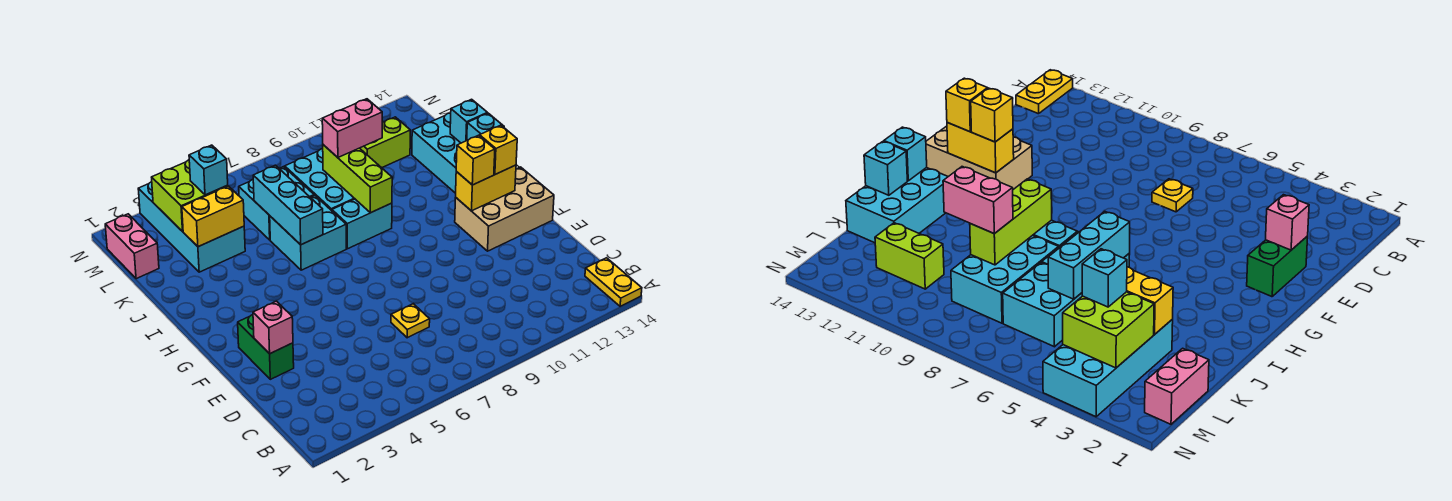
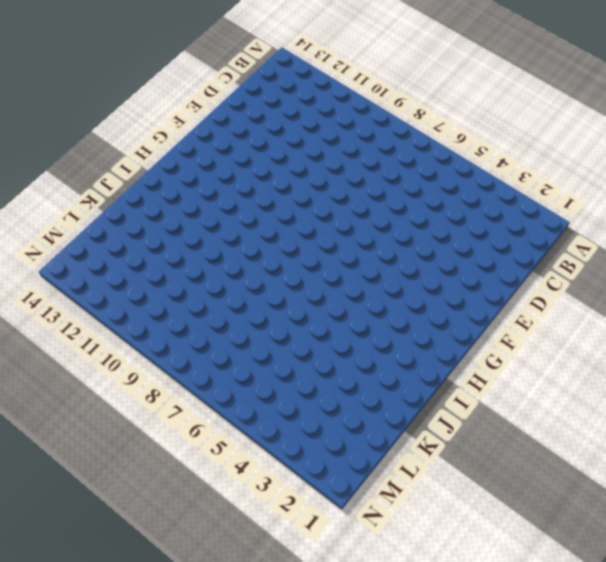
none -> yellow plate A14:B14 level 1
none -> yellow plate D7 level 1
none -> green brick E2:F2 level 1

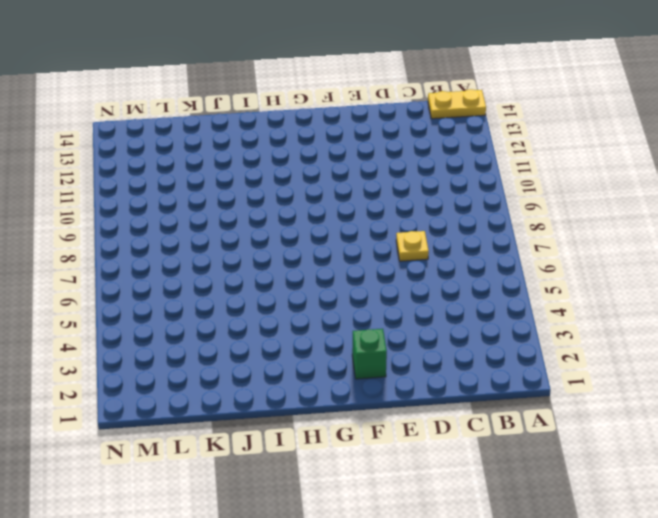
green brick F2 level 1 -> green brick E2:F2 level 1
none -> tan brick F12:G14 level 1
none -> cyan brick I6:J7 level 1
none -> cyan brick I8:I9 level 1

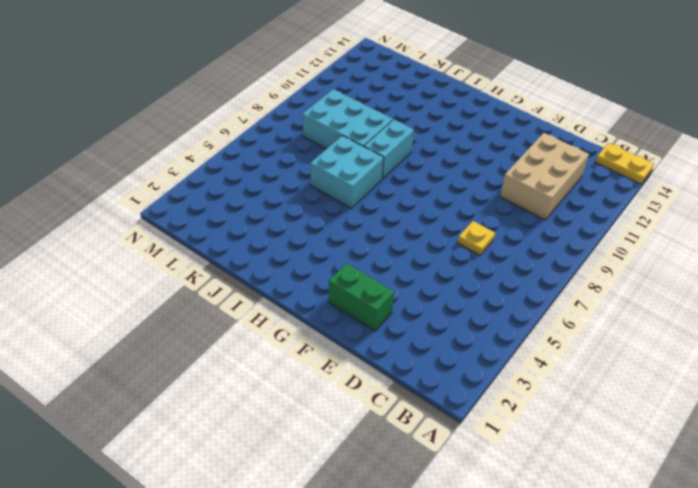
tan brick C10:D12 level 1 -> tan brick F12:G14 level 1
none -> cyan brick I13:K14 level 1
none -> cyan brick K3:N4 level 1
none -> cyan brick K6:L7 level 1

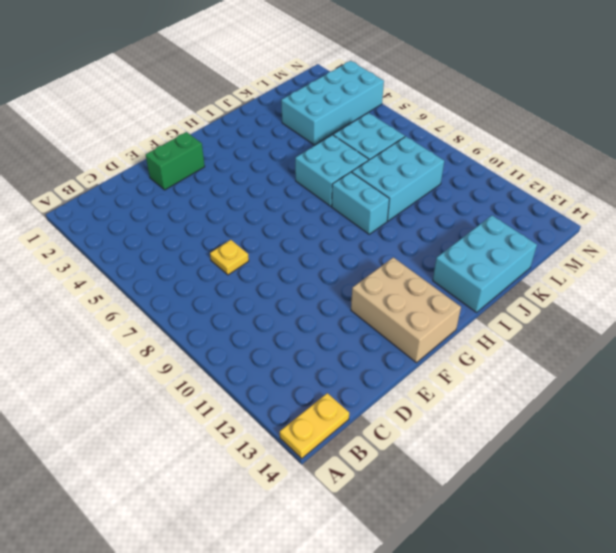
none -> pink brick L1:M1 level 1
none -> lime brick L11:L12 level 1
none -> pink brick E2 level 2

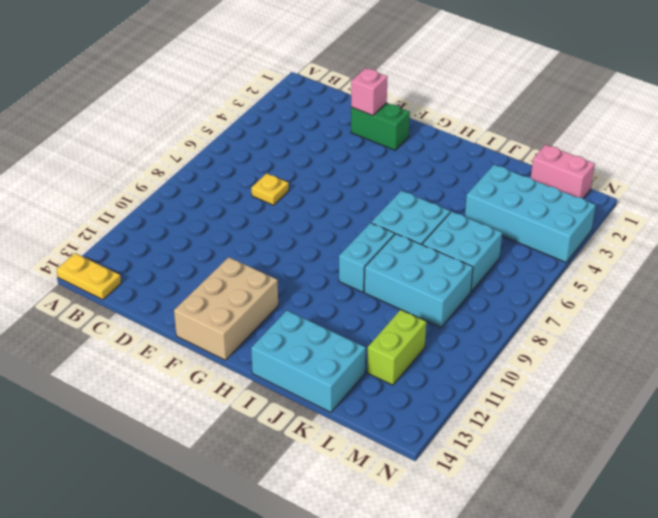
none -> yellow brick G12:G13 level 2
none -> cyan brick I6:K6 level 2
none -> lime brick I9:K9 level 2

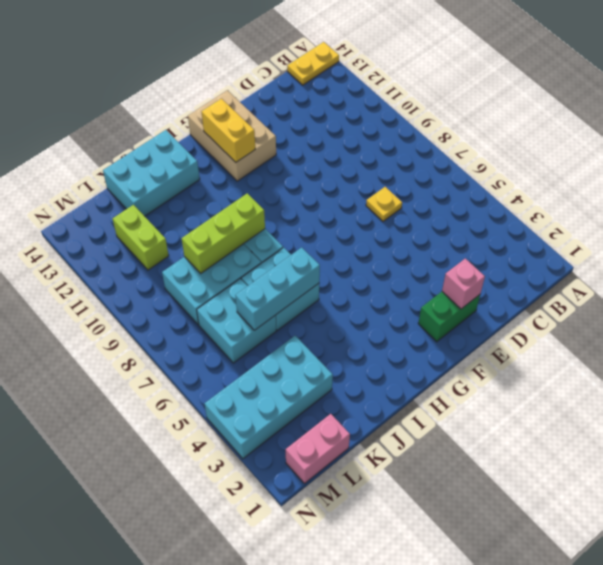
none -> cyan brick I14 level 2
none -> cyan brick J14 level 2
none -> yellow brick K3:K4 level 2

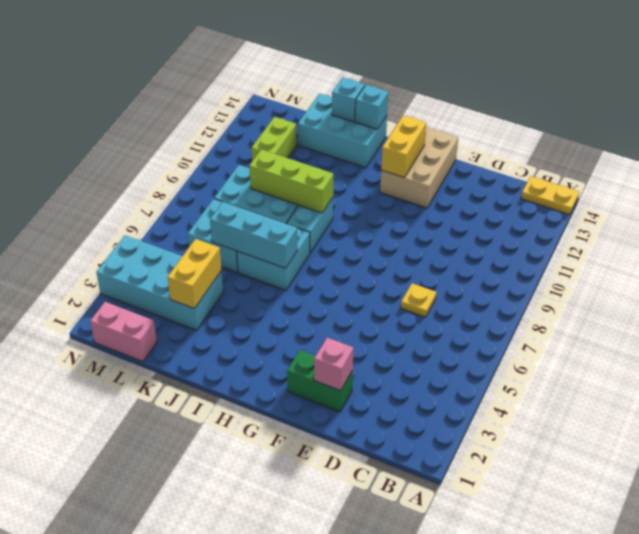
none -> lime brick L3:M4 level 2
none -> yellow brick G12 level 3
none -> yellow brick G13 level 3

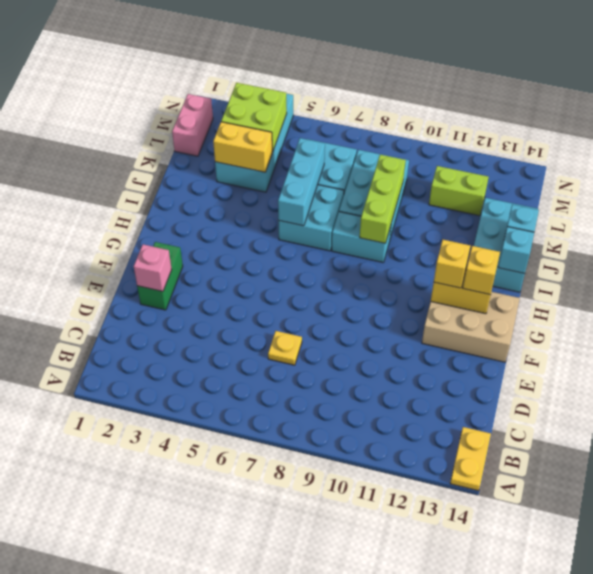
none -> pink brick K9:K10 level 3
none -> cyan brick L4 level 3

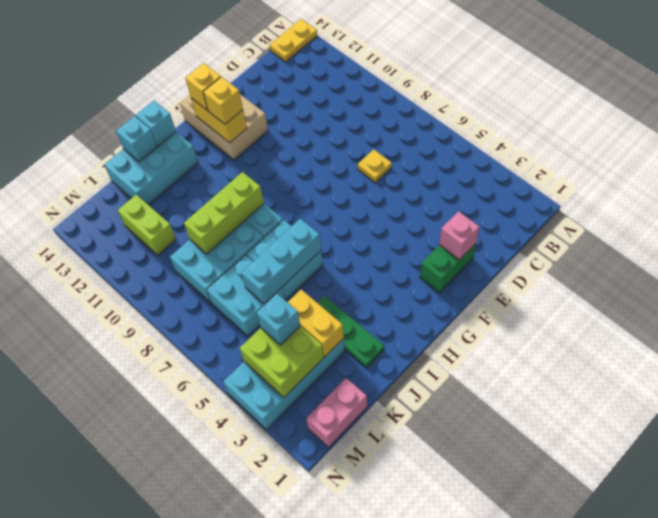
green plate J2:J4 level 1 -> none
none -> pink brick K9:K10 level 3

